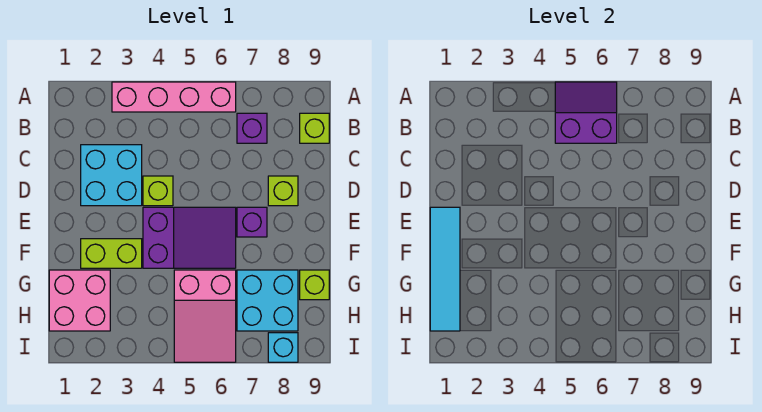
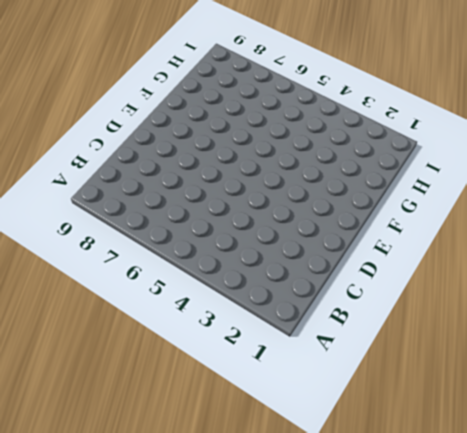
none -> pink brick A3:A6 level 1
none -> purple brick B7 level 1
none -> lime brick B9 level 1

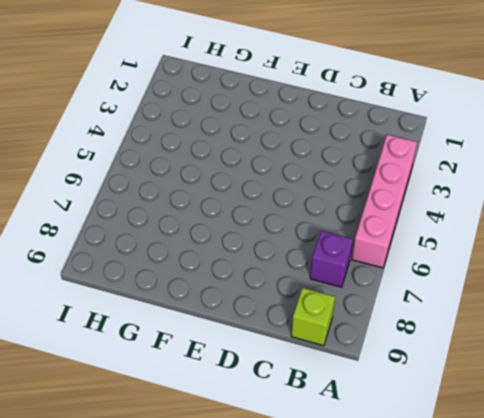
none -> cyan brick C2:D3 level 1
none -> lime brick D4 level 1
none -> lime brick D8 level 1

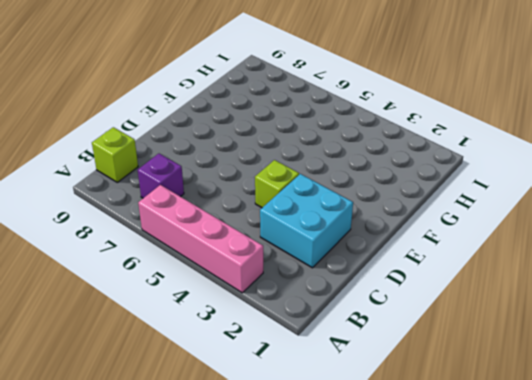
none -> lime brick D8 level 1
none -> purple slope E4:F6 level 1 top 4
none -> purple brick E7 level 1

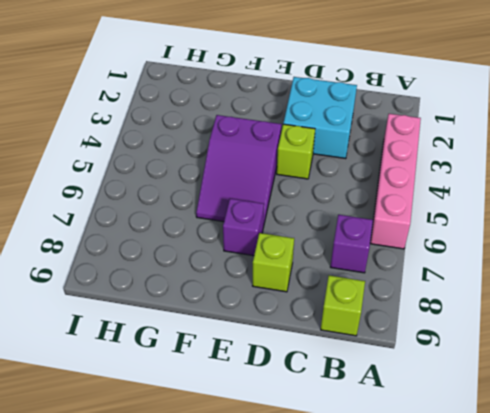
none -> lime brick F2:F3 level 1
none -> pink brick G1:H2 level 1
none -> pink slope G5:I6 level 1 top G

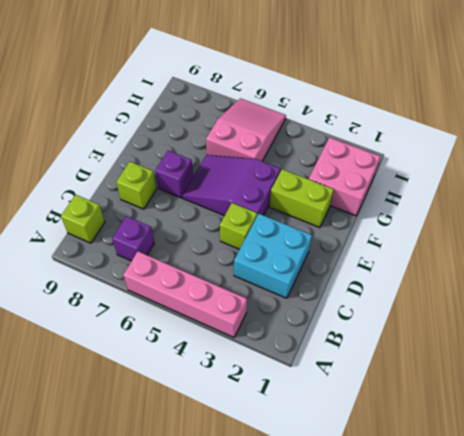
none -> cyan brick G7:H8 level 1
none -> lime brick G9 level 1
none -> cyan brick I8 level 1

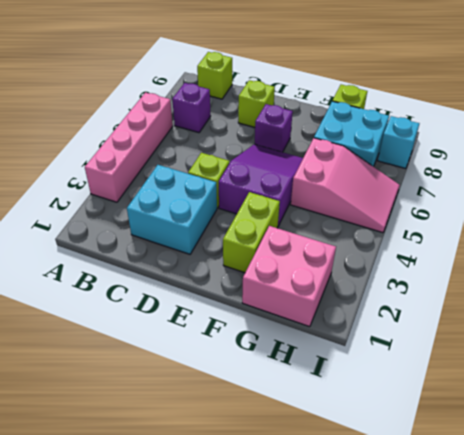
none -> purple slope A5:B6 level 2 top B
none -> cyan tile E1:H1 level 2

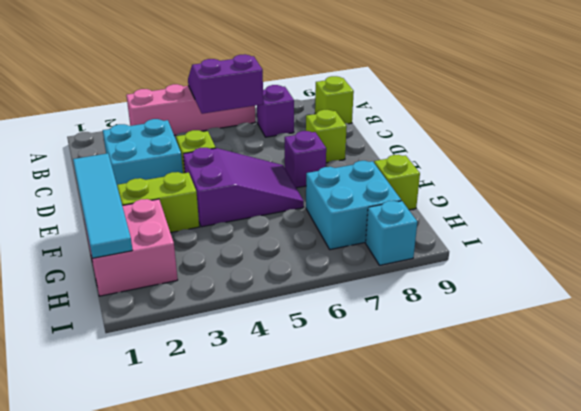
none -> pink slope G5:I6 level 1 top G

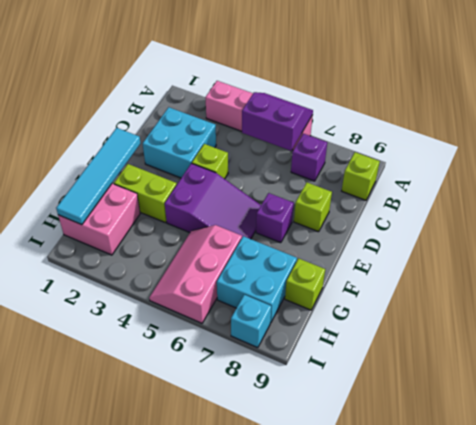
pink slope G5:I6 level 1 top 6 -> pink slope G5:I6 level 1 top G

